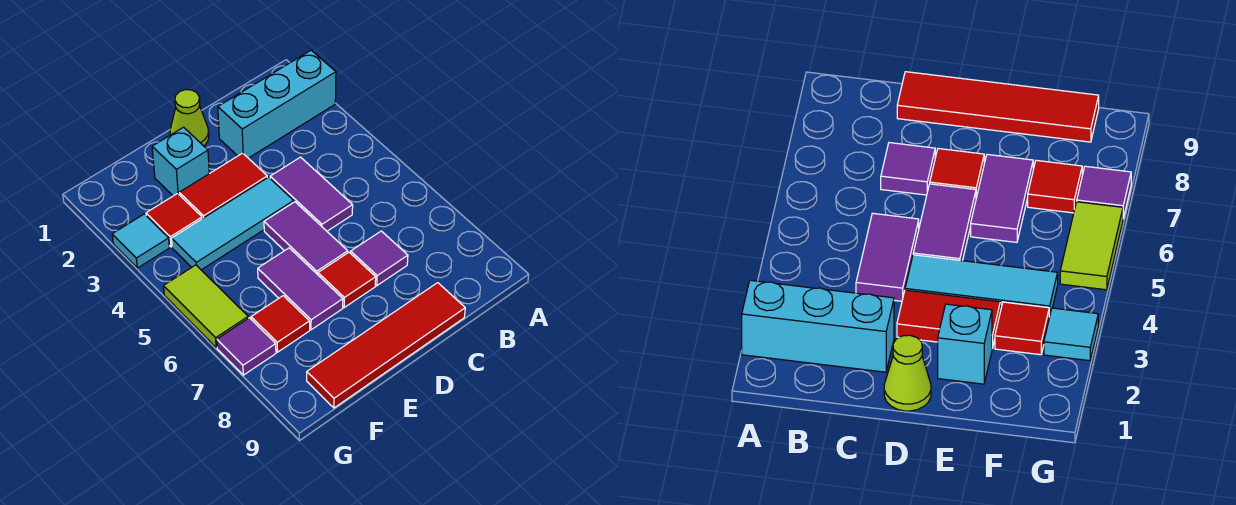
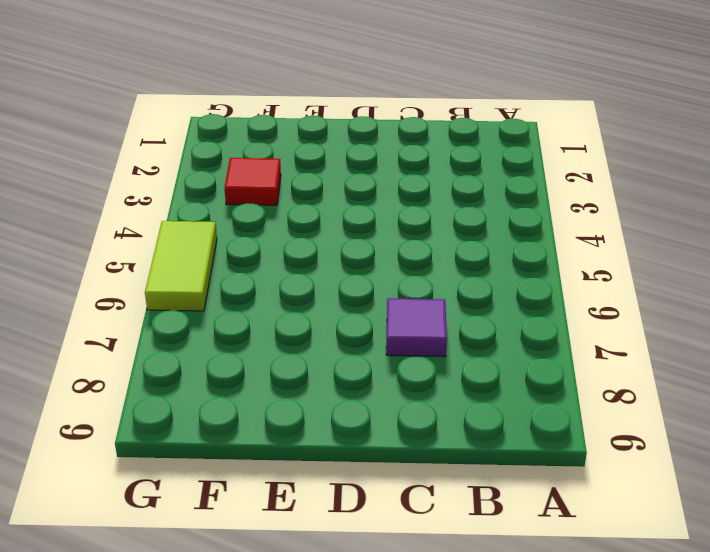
none -> cyan brick A2:C2 level 1
none -> purple tile C4:C5 level 1
none -> red tile C9:F9 level 1

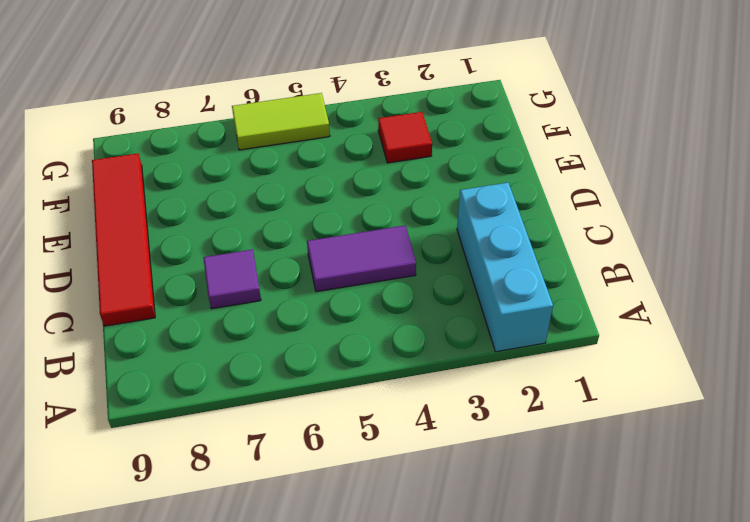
none -> lime cone D1 level 1
none -> red tile D3:E3 level 1
none -> cyan tile D4:F4 level 1

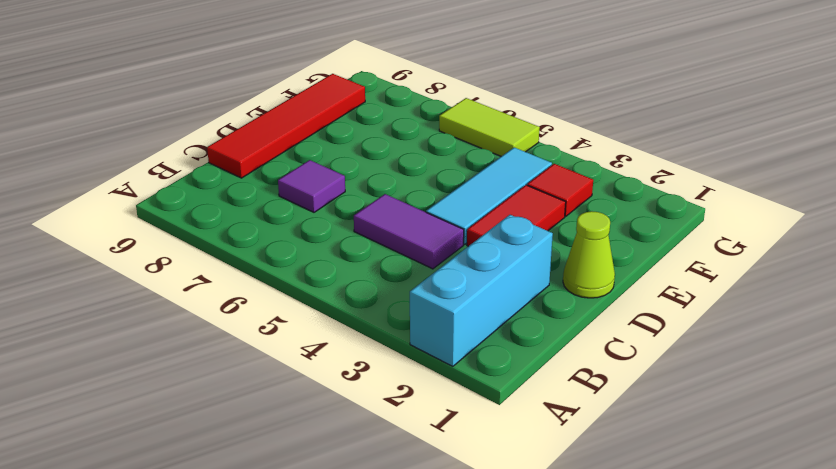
none -> purple tile D5:D6 level 1
none -> red tile D7 level 1
none -> cyan brick E2 level 1

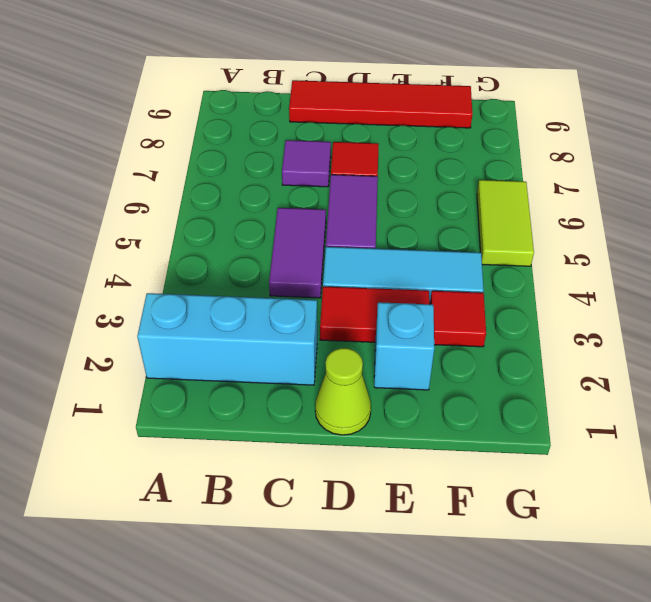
none -> purple tile E6:E7 level 1
none -> red tile F7 level 1
none -> cyan tile G3 level 1

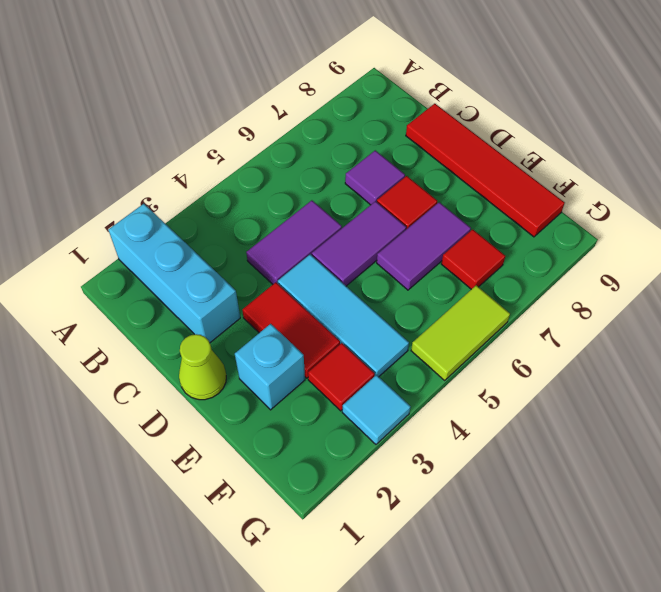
none -> purple tile G7 level 1

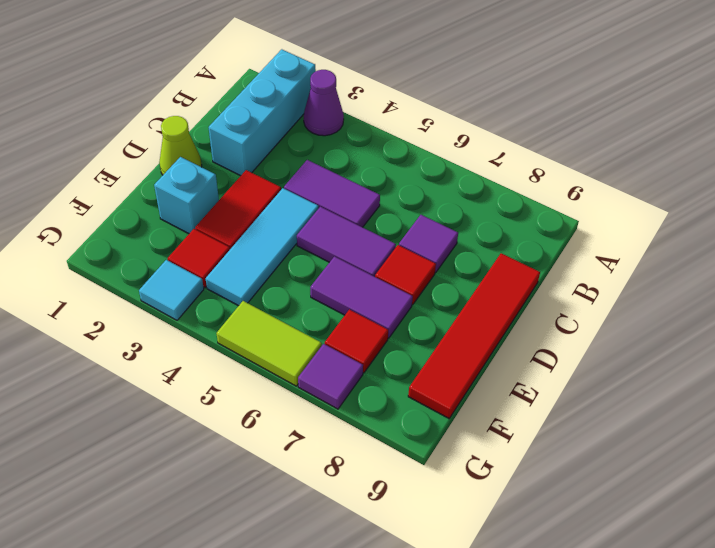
purple cone A3 level 1 -> none

